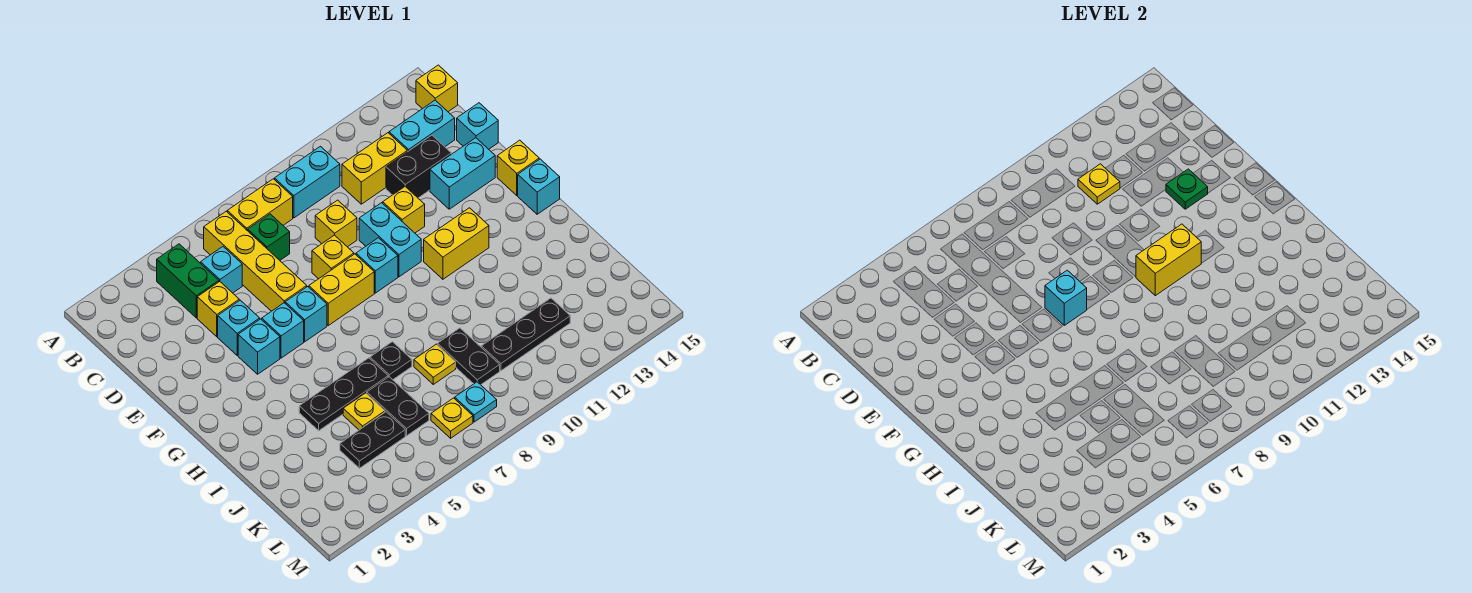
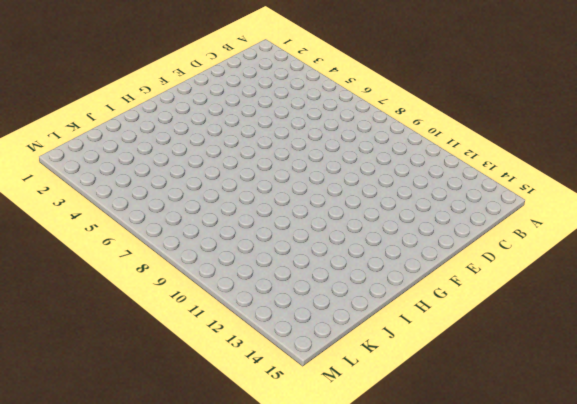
none -> green brick B4:C4 level 1
none -> yellow brick B6:E6 level 1
none -> yellow brick B7:B8 level 1
none -> cyan brick B9:B10 level 1

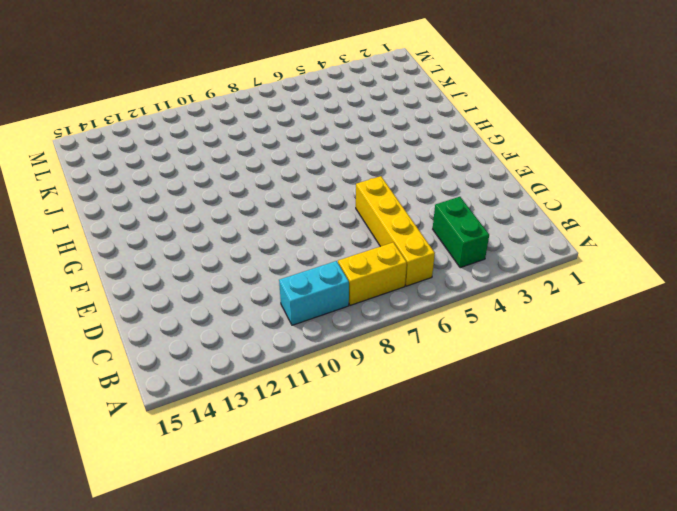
none -> yellow brick B15 level 1
none -> cyan brick C5 level 1
none -> green brick C7 level 1
none -> yellow brick C11:C12 level 1

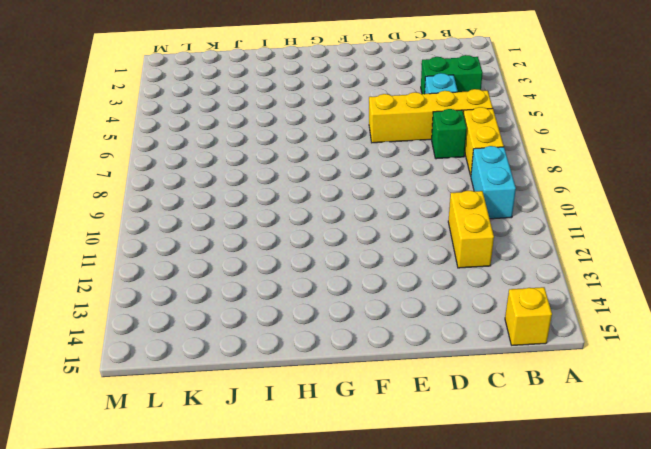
none -> cyan brick C13:C14 level 1
none -> yellow brick D4 level 1
none -> yellow brick D9 level 1
none -> black brick D12:D13 level 1

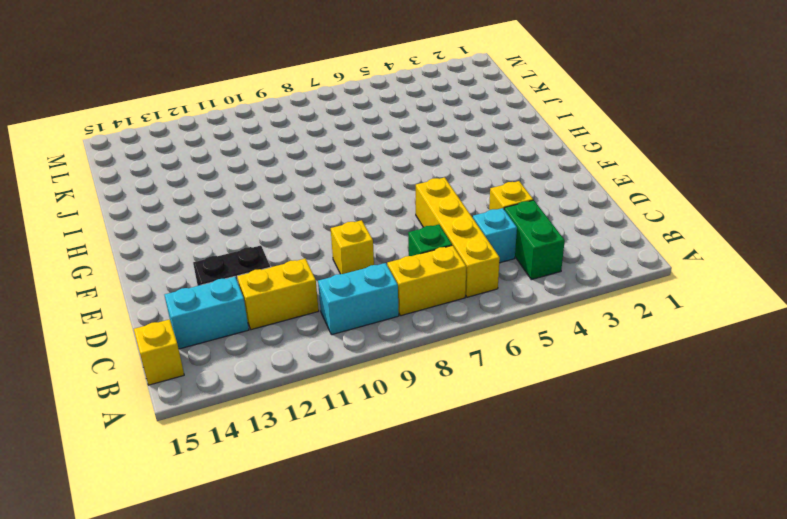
none -> cyan brick D15 level 1
none -> cyan brick E4 level 1
none -> yellow brick E8 level 1
none -> cyan brick E10:F10 level 1

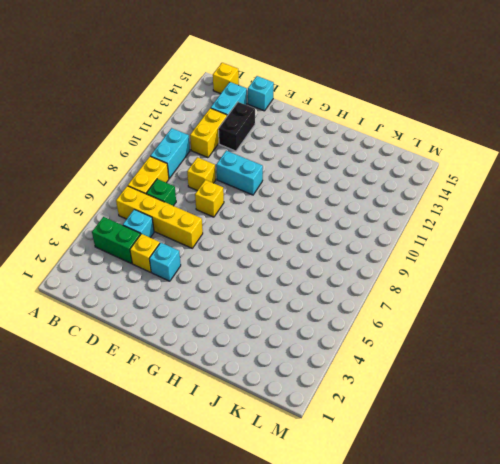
none -> yellow brick E11 level 1
none -> cyan brick E13:E14 level 1
none -> cyan brick F4 level 1
none -> cyan brick F5 level 1

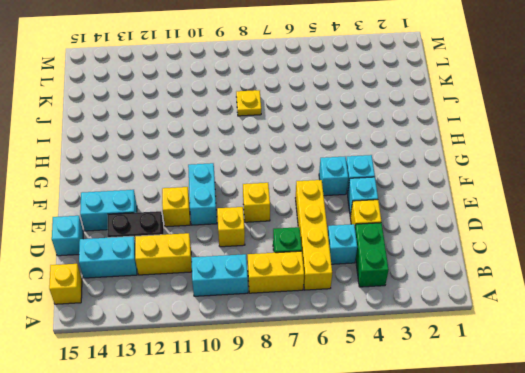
none -> cyan brick F6 level 1
none -> yellow brick F7:F8 level 1
none -> cyan brick F9 level 1
none -> yellow brick F15 level 1

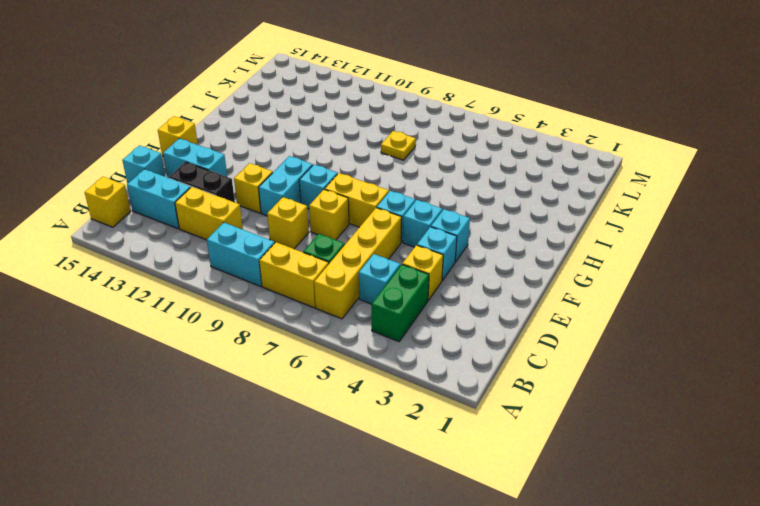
none -> yellow brick G11:G12 level 1
none -> cyan brick G15 level 1
none -> black plate I4:I6 level 1
none -> black plate I7 level 1

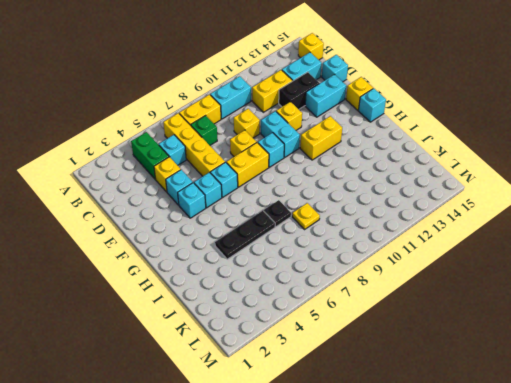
none -> yellow plate J5 level 1
none -> black plate J6:K6 level 1
none -> black plate J9:K9 level 1
none -> black plate K4:K5 level 1

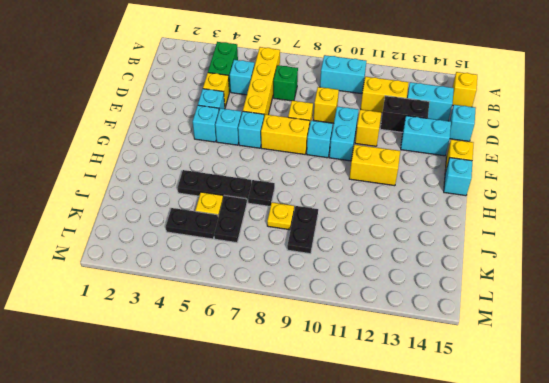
none -> yellow brick B7:B8 level 1
none -> black plate K10:K12 level 1
none -> yellow plate L7 level 1
none -> cyan plate L8 level 1

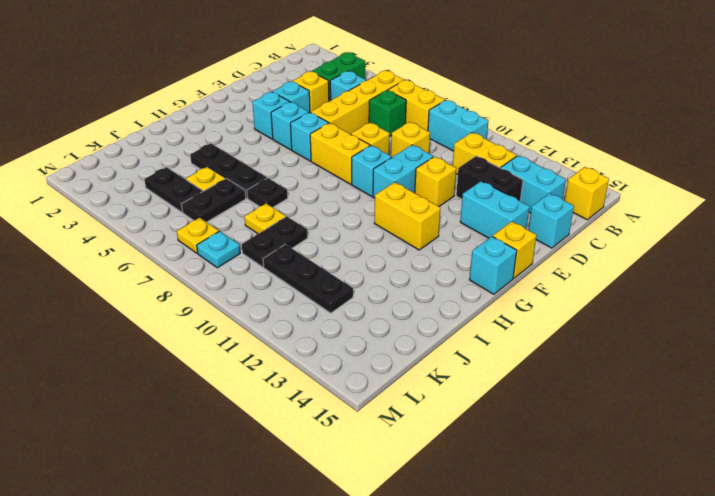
none -> yellow plate C11 level 2
none -> green plate E13 level 2
none -> cyan brick F7 level 2
none -> yellow brick G10:G11 level 2

